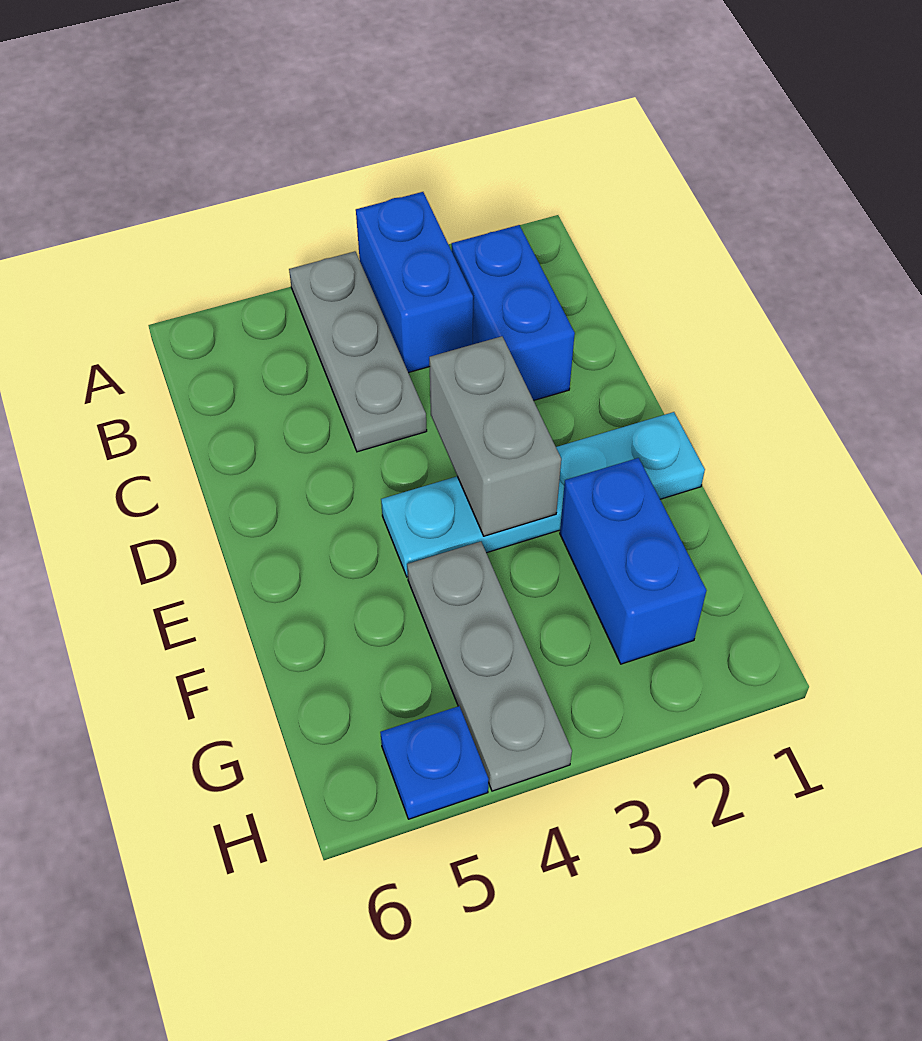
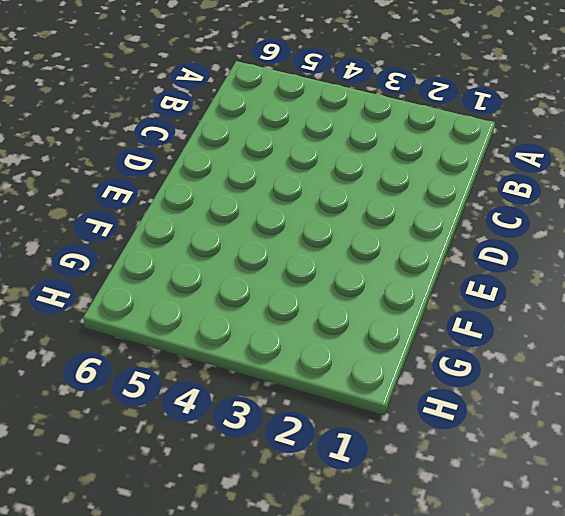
none -> blue brick A3:B3 level 1
none -> grey plate A4:C4 level 1

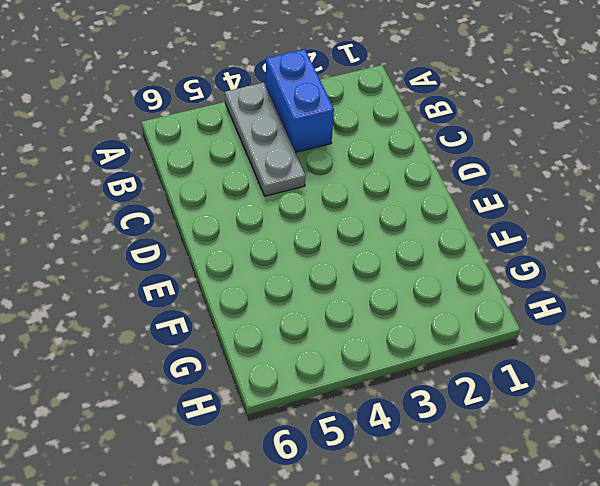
none -> blue brick B2:C2 level 1
none -> cyan plate E1:E4 level 1

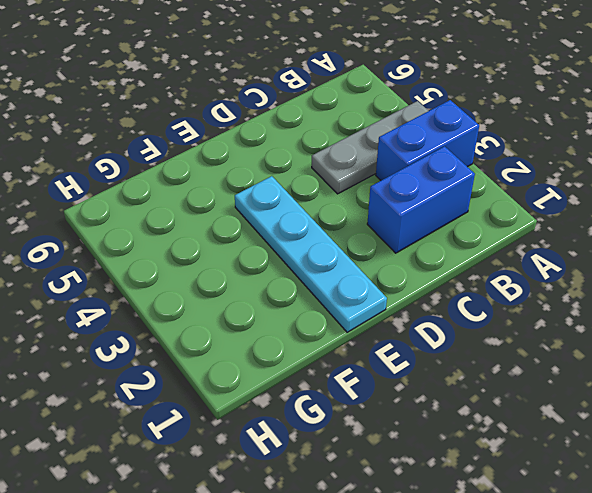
none -> blue brick F2:G2 level 1
none -> grey plate F4:H4 level 1

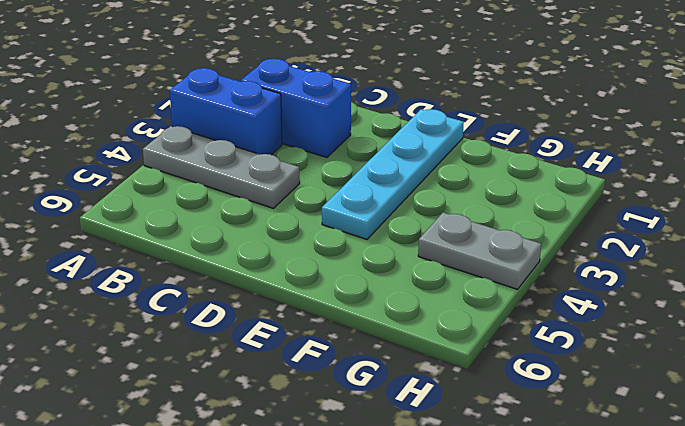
grey plate G4:H4 level 1 -> grey plate F4:H4 level 1
none -> blue brick F2:G2 level 1
none -> blue plate H5 level 1

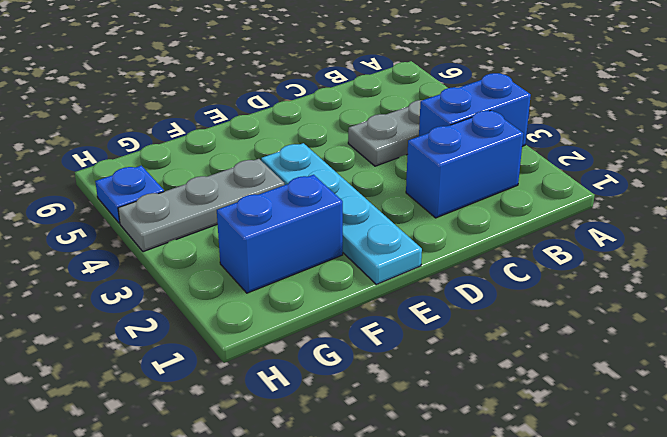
none -> grey brick D3:E3 level 2

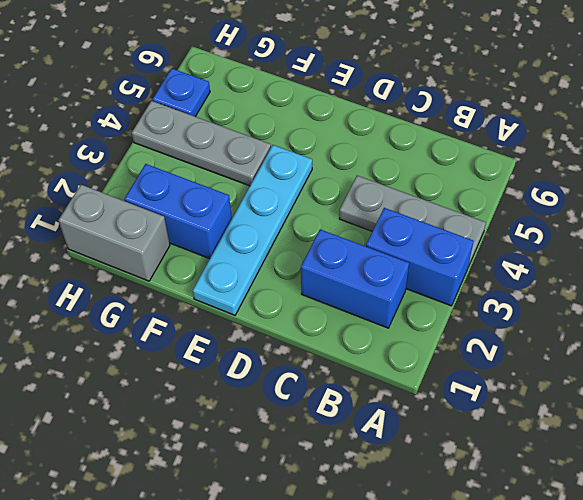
grey brick G1:H1 level 1 -> grey brick D3:E3 level 2

